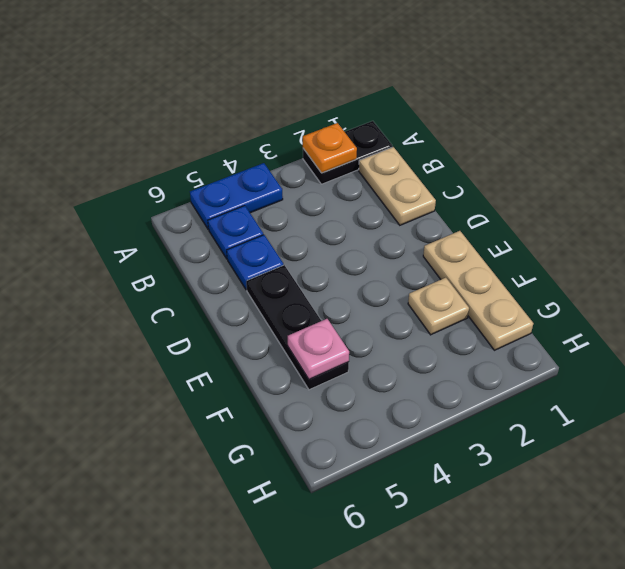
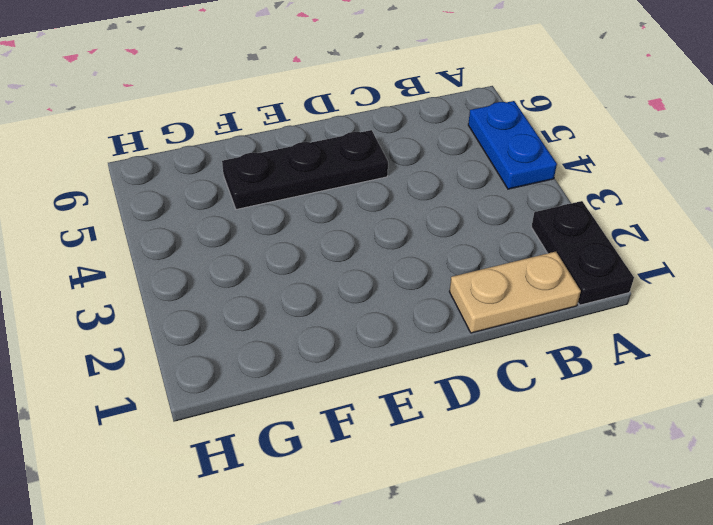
none -> blue plate B5 level 1
none -> blue plate C5 level 1

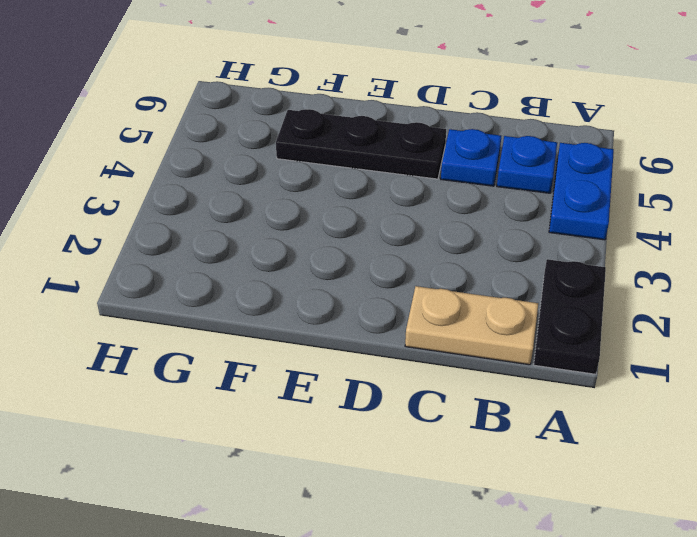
none -> tan plate E1:G1 level 1
none -> tan plate F2 level 1

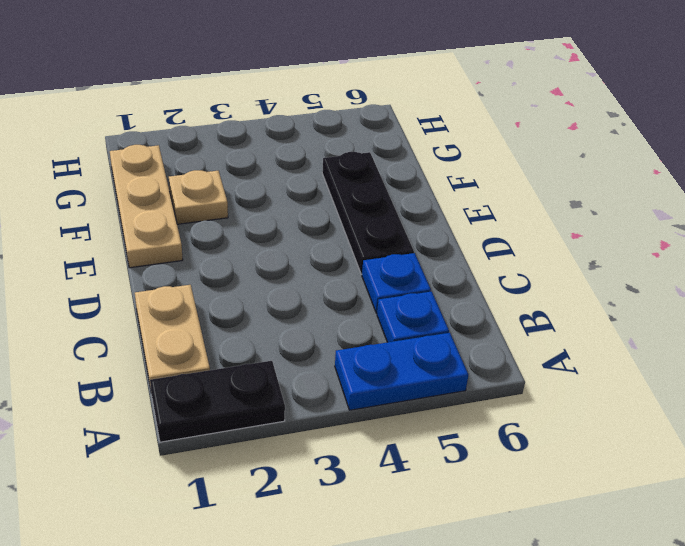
none -> orange plate A2 level 2
none -> pink plate F5 level 2

